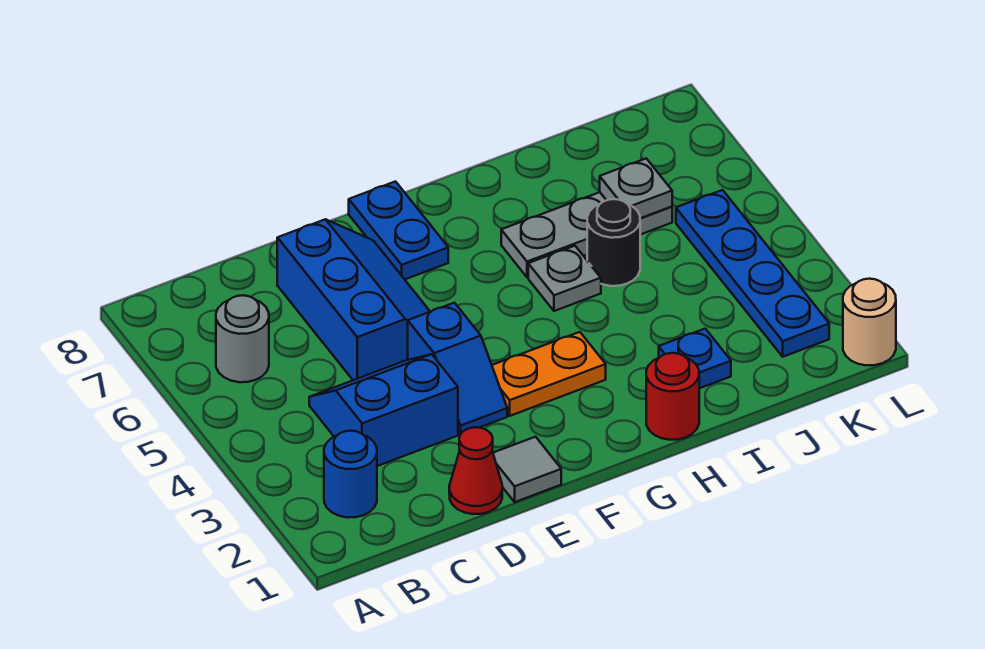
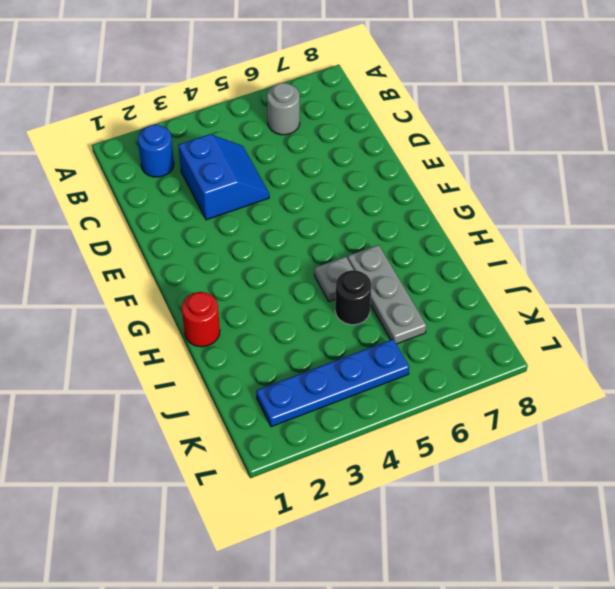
none -> red cone D1 level 1
none -> blue slope D5:E7 level 1 top D
none -> grey tile E1 level 1

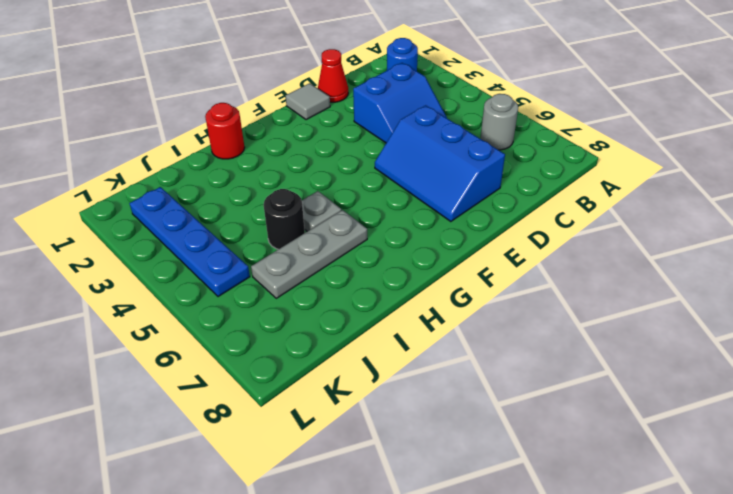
none -> blue slope E3:E4 level 1 top 4
none -> orange plate F3:G3 level 1
none -> blue plate F7:F8 level 1

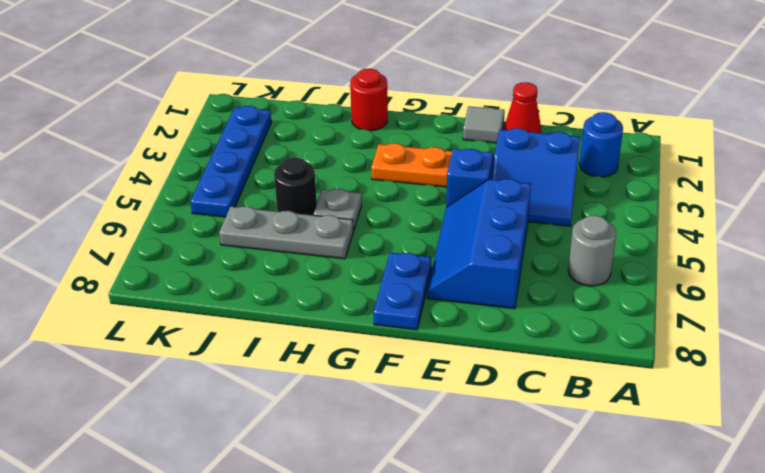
none -> blue plate I2 level 1
none -> tan round brick L1 level 1
none -> grey plate J6 level 2

